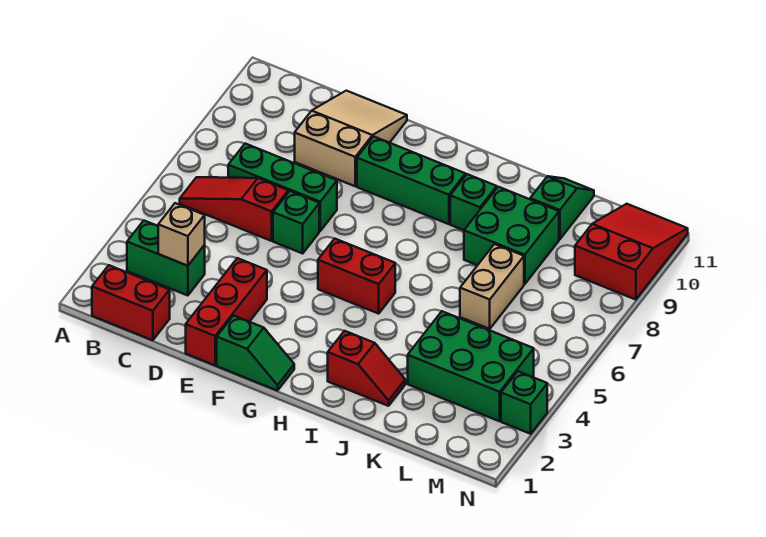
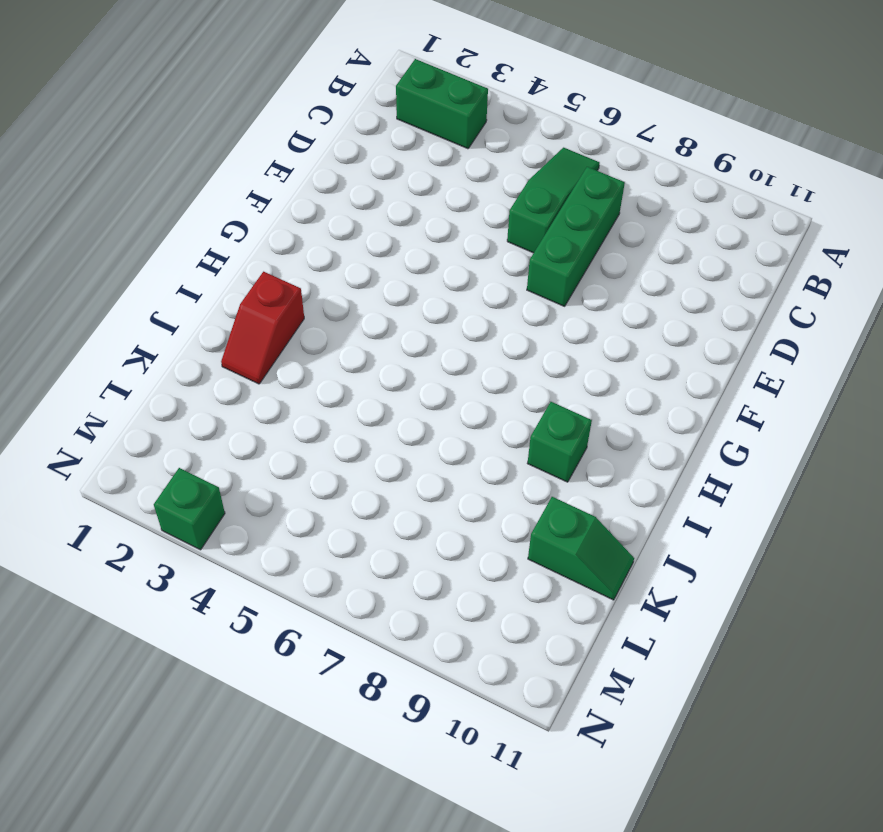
green brick B2:B3 level 1 -> green brick B3:C3 level 1
green slope B6:D6 level 1 top D -> red slope B6:D6 level 1 top D
none -> red brick B1:C1 level 1
none -> tan slope D9:E11 level 1 top 9
none -> red brick E1:E3 level 1

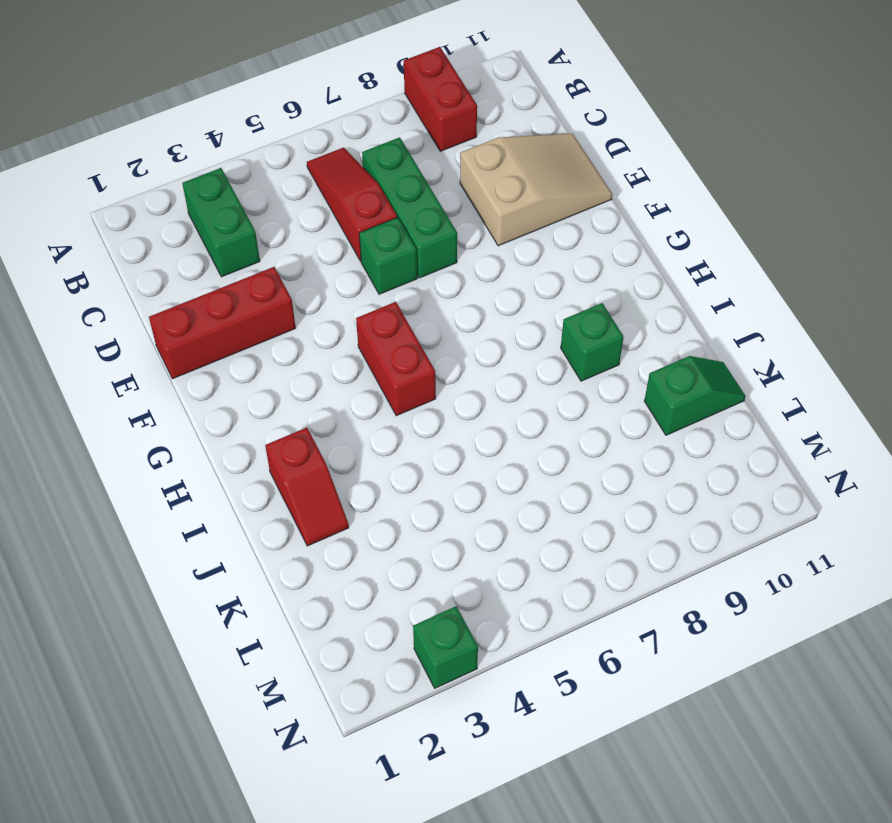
red brick A9:B9 level 1 -> red brick B1:C1 level 1
none -> green slope F1:G1 level 1 top F
none -> green brick F9:H9 level 1
none -> green brick J8:K9 level 1

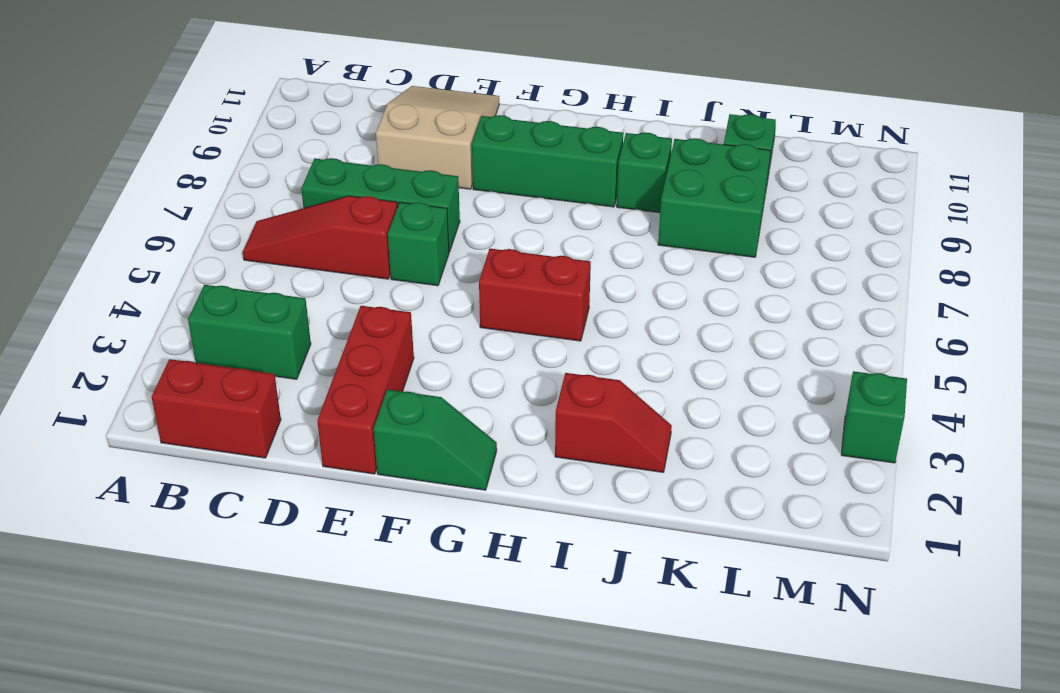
none -> green brick K3:M4 level 1
none -> tan brick K6:K7 level 1
none -> red slope M9:N11 level 1 top 9

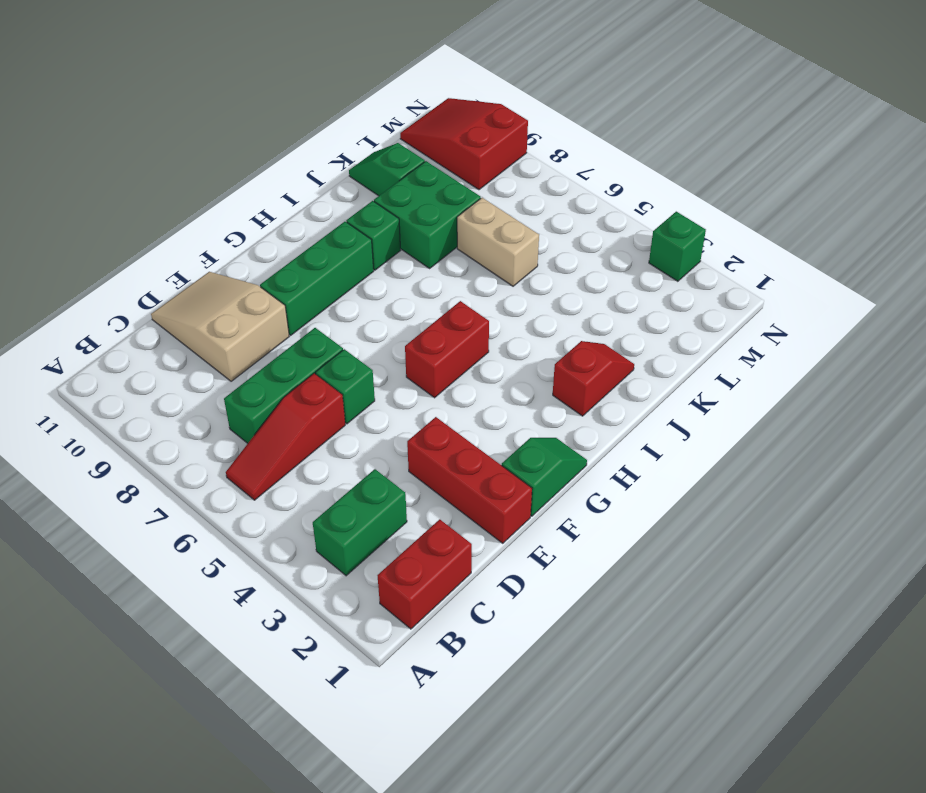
none -> green brick K3:M4 level 1
none -> tan brick C3 level 2

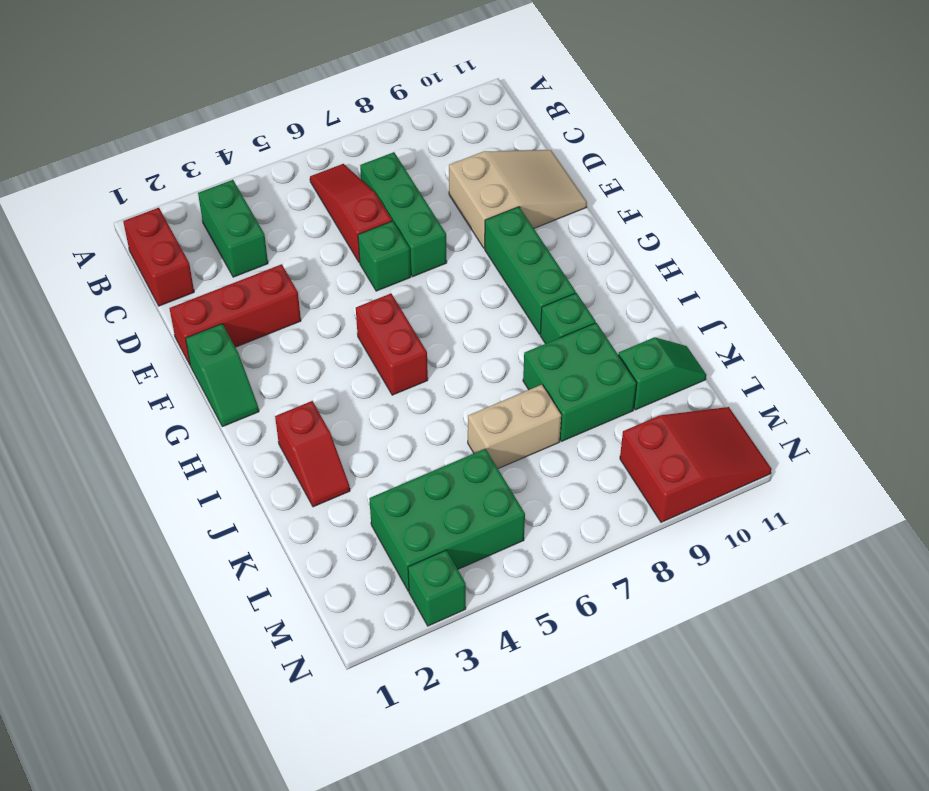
green brick L3:M5 level 1 -> green brick K3:M4 level 1
none -> tan brick C3 level 2

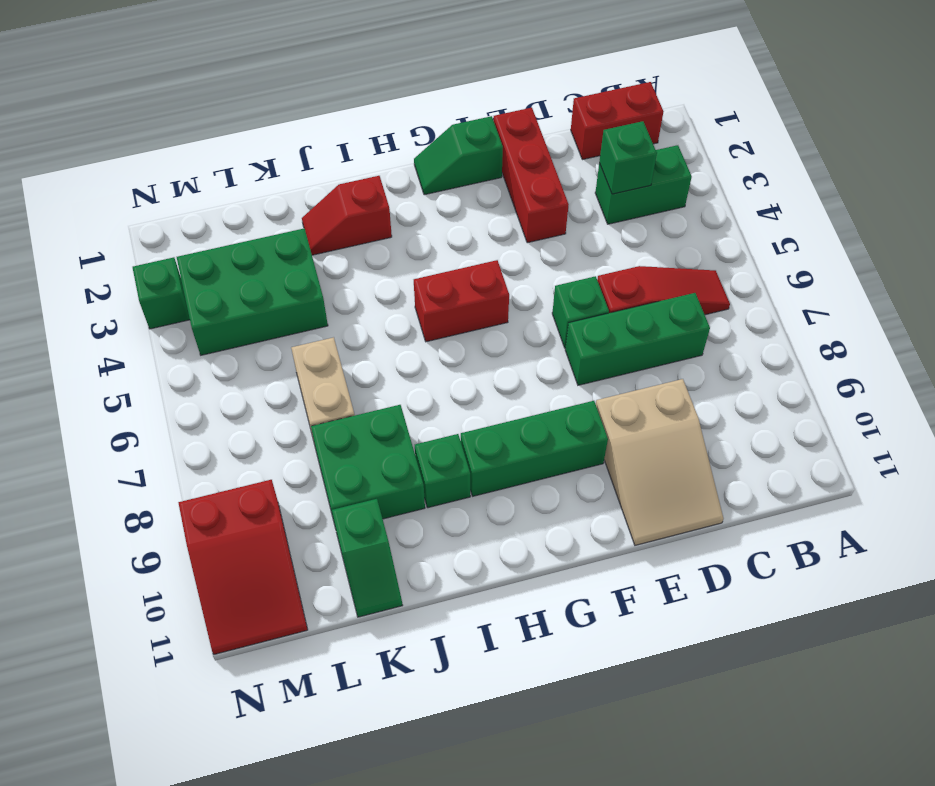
green brick C3 level 2 -> tan brick C3 level 2

